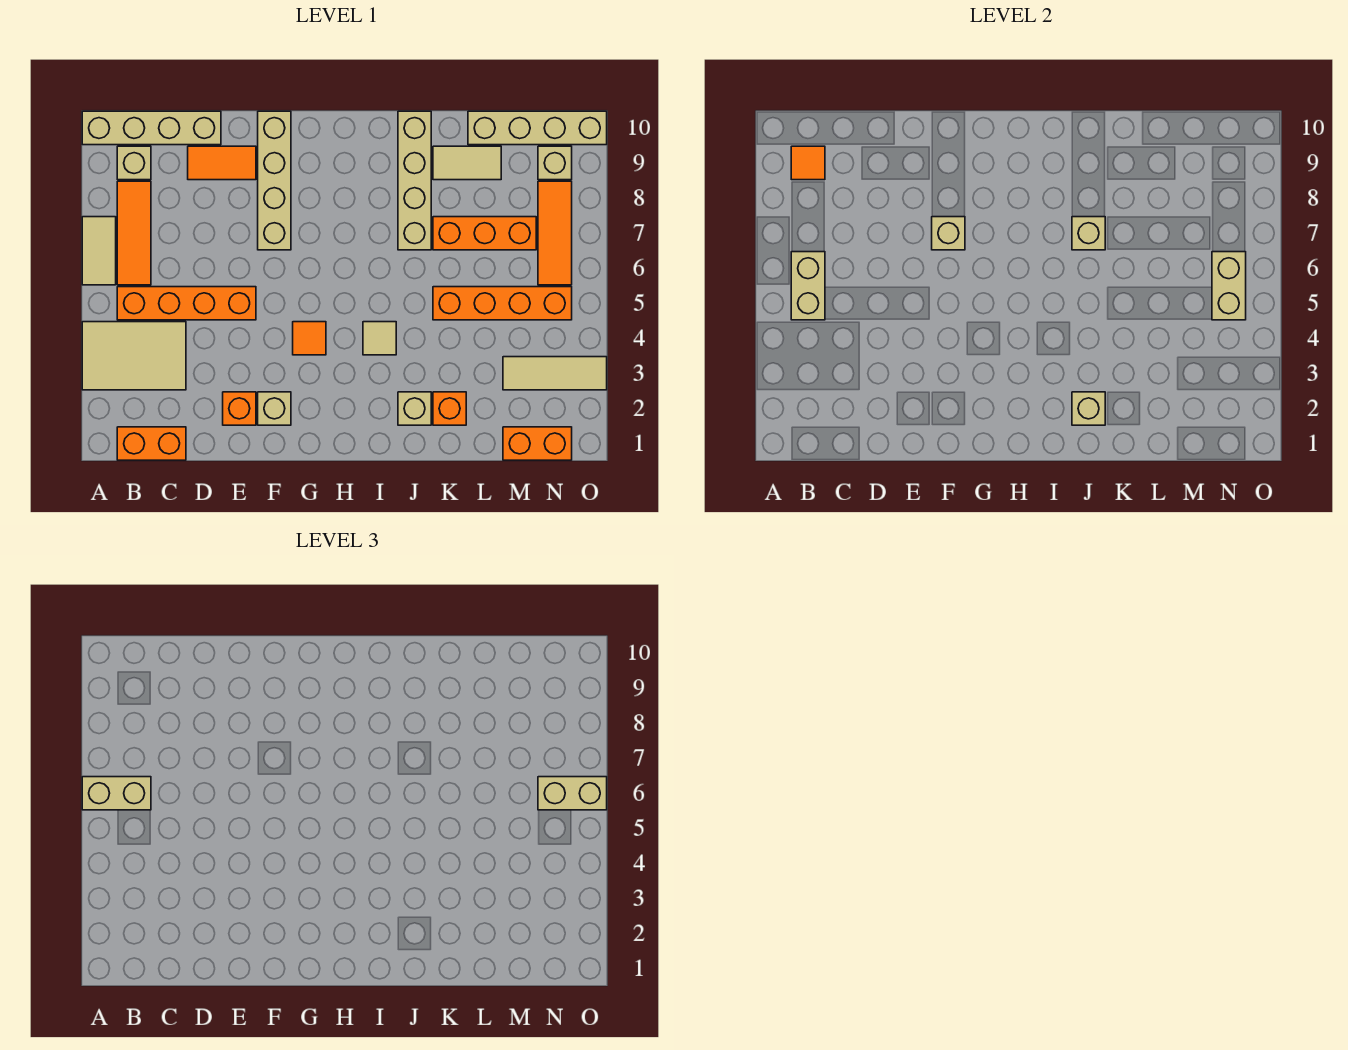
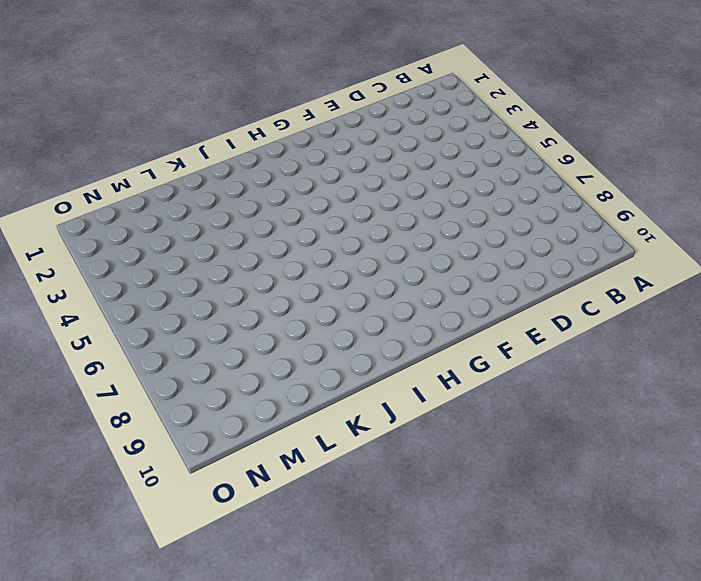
none -> tan tile A3:C4 level 1
none -> tan tile A6:A7 level 1
none -> tan brick A10:D10 level 1
none -> orange brick B1:C1 level 1

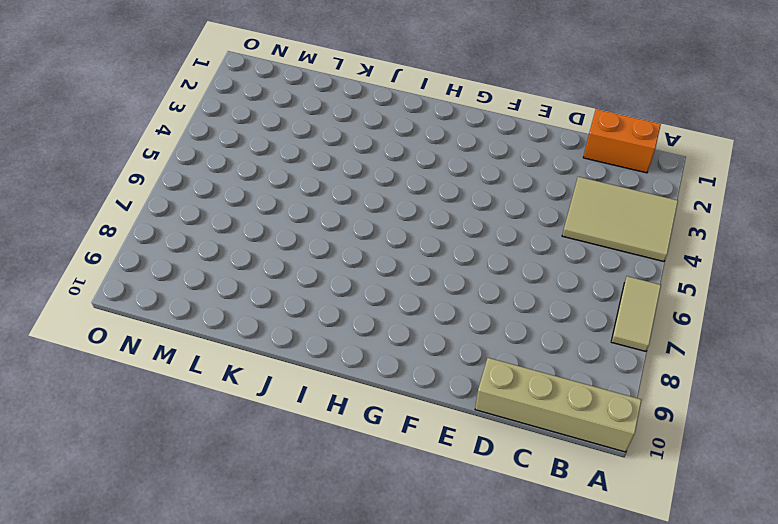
none -> orange brick B5:E5 level 1
none -> orange tile B6:B8 level 1
none -> tan brick B9 level 1
none -> orange tile D9:E9 level 1

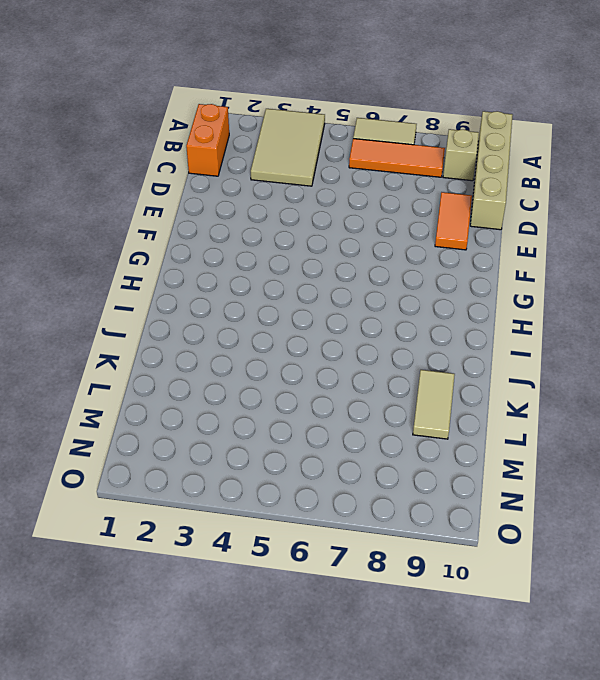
none -> orange brick B5:E5 level 1
none -> orange brick E2 level 1
none -> tan brick F2 level 1
none -> tan brick F7:F10 level 1

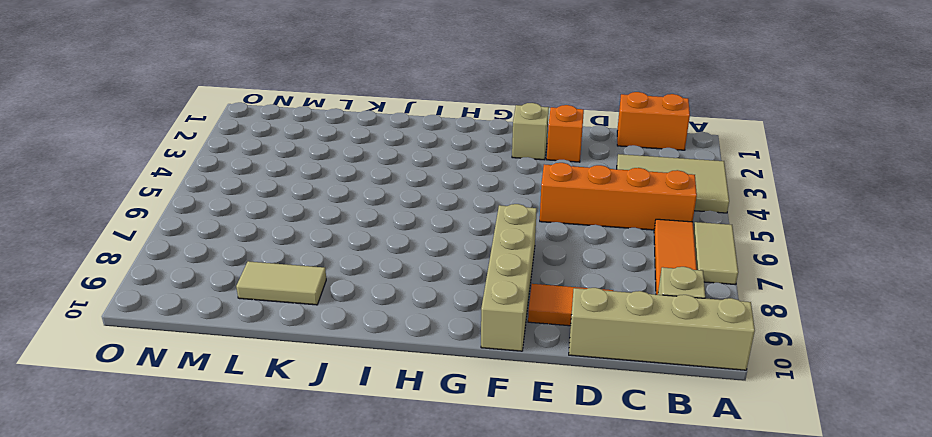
none -> orange tile G4 level 1
none -> tan tile I4 level 1
none -> tan brick J2 level 1
none -> tan brick J7:J10 level 1

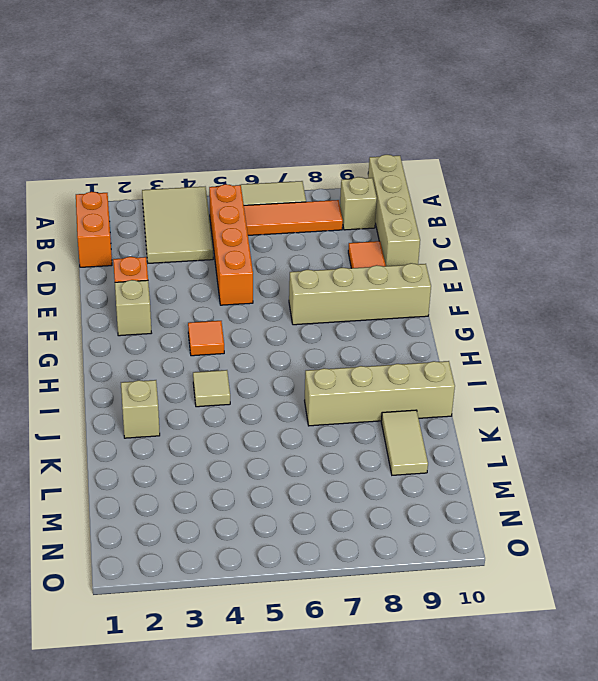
none -> orange brick K2 level 1
none -> orange brick K5:N5 level 1
none -> orange brick K7:M7 level 1
none -> tan brick L10:O10 level 1

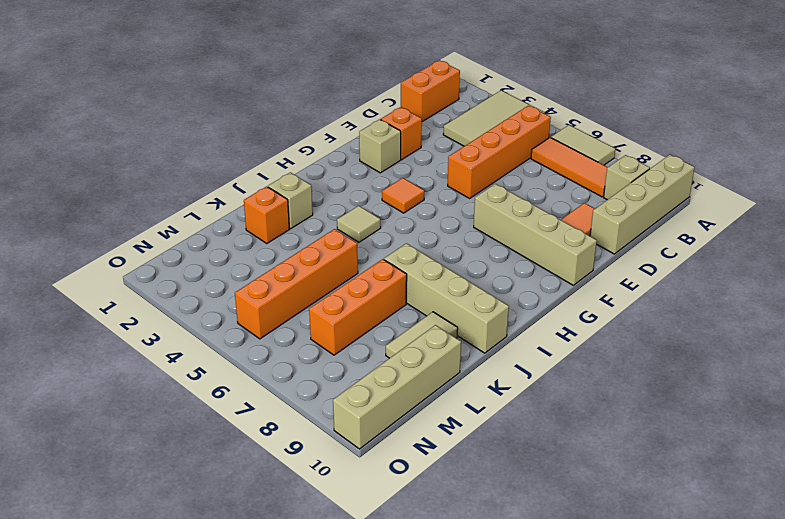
none -> orange brick M1:N1 level 1
none -> tan tile M3:O3 level 1
none -> orange tile N6:N8 level 1
none -> tan brick N9 level 1

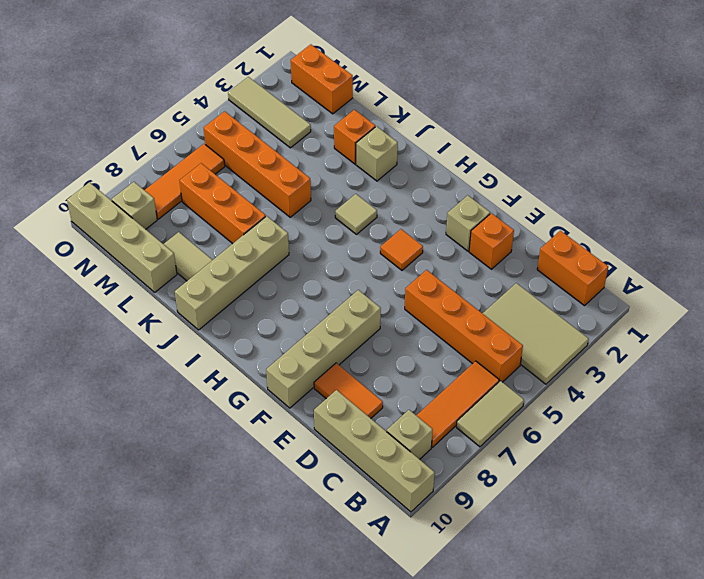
none -> tan brick B5:B6 level 2
none -> orange tile B9 level 2
none -> tan brick F7 level 2
none -> tan brick J2 level 2

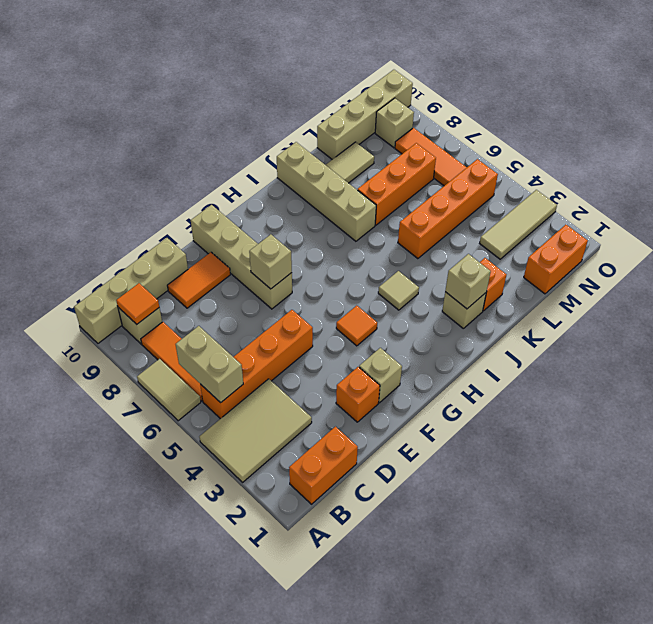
none -> tan brick J7 level 2
none -> tan brick N5:N6 level 2
none -> tan brick A6:B6 level 3
none -> tan brick N6:O6 level 3

